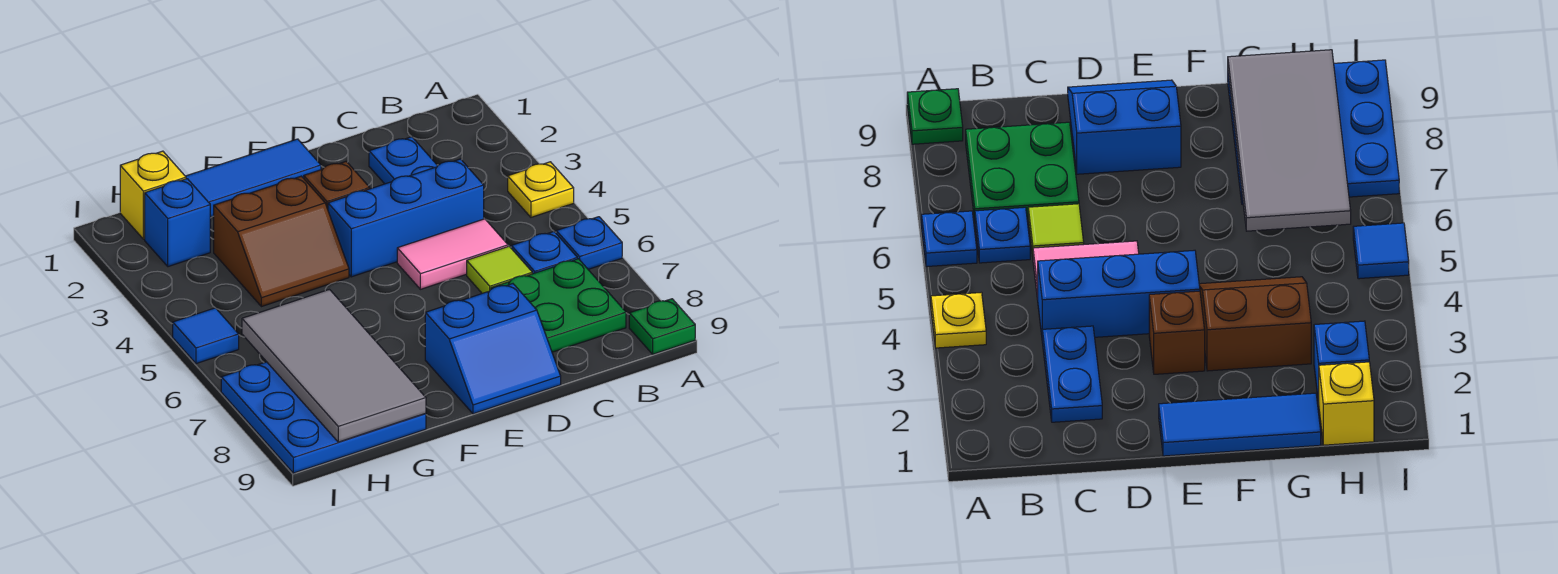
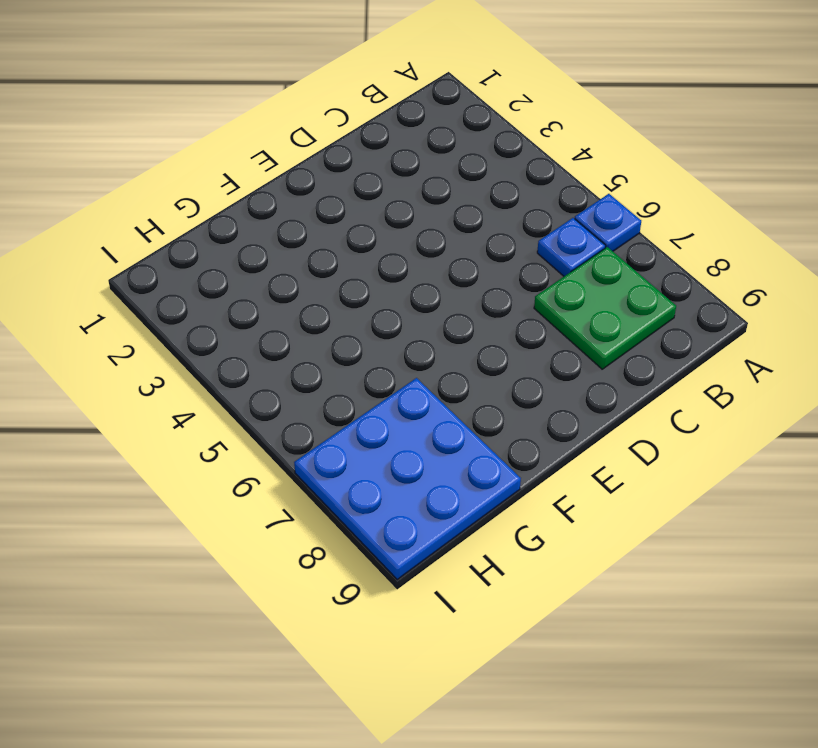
none -> yellow plate A4 level 1
none -> green plate A9 level 1
none -> blue plate C2:C3 level 1

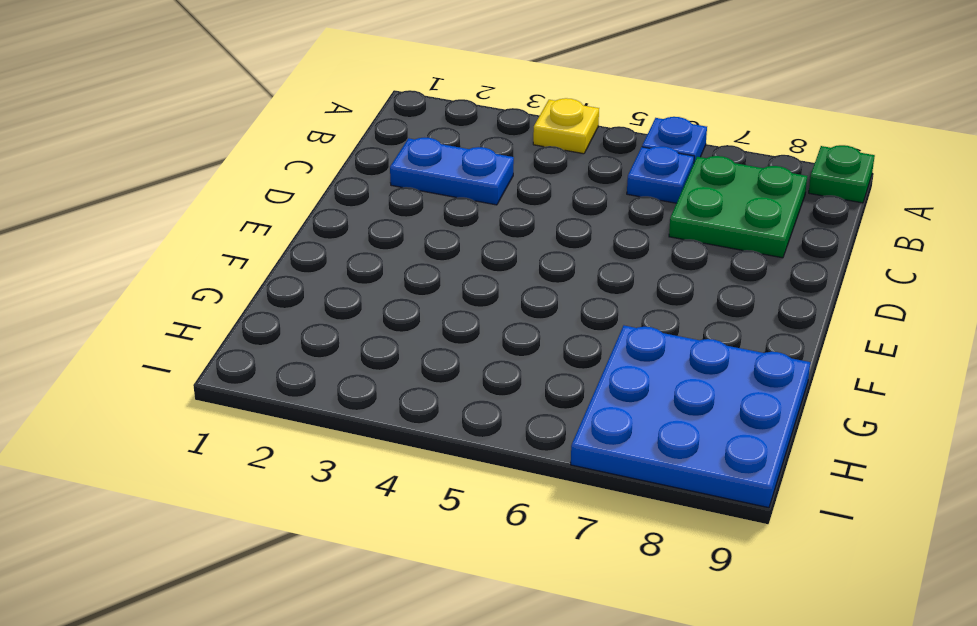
none -> blue brick C4:E4 level 1
none -> pink tile C5:D5 level 1
none -> lime tile C6 level 1

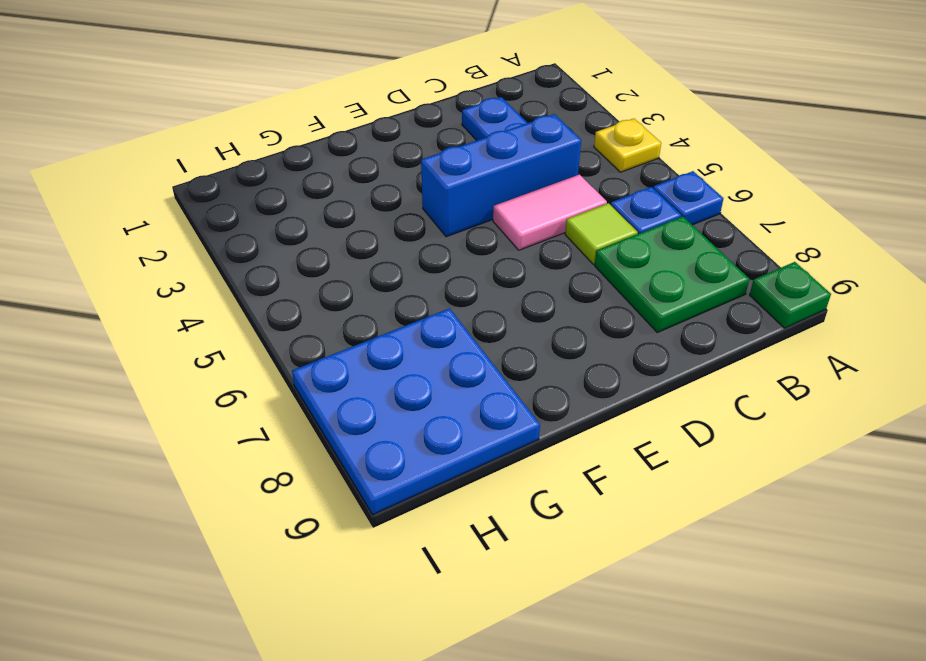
none -> blue slope D8:E9 level 1 top 8
none -> blue tile E1:G1 level 1
none -> brown brick E3 level 1

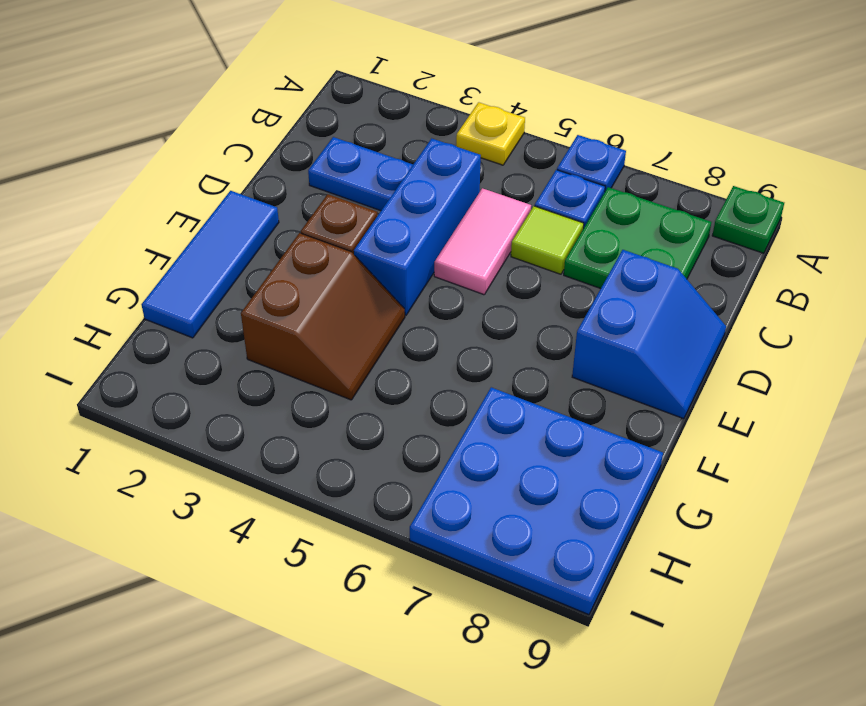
none -> yellow brick H1 level 1
none -> blue brick H2 level 1
none -> blue tile I5 level 1

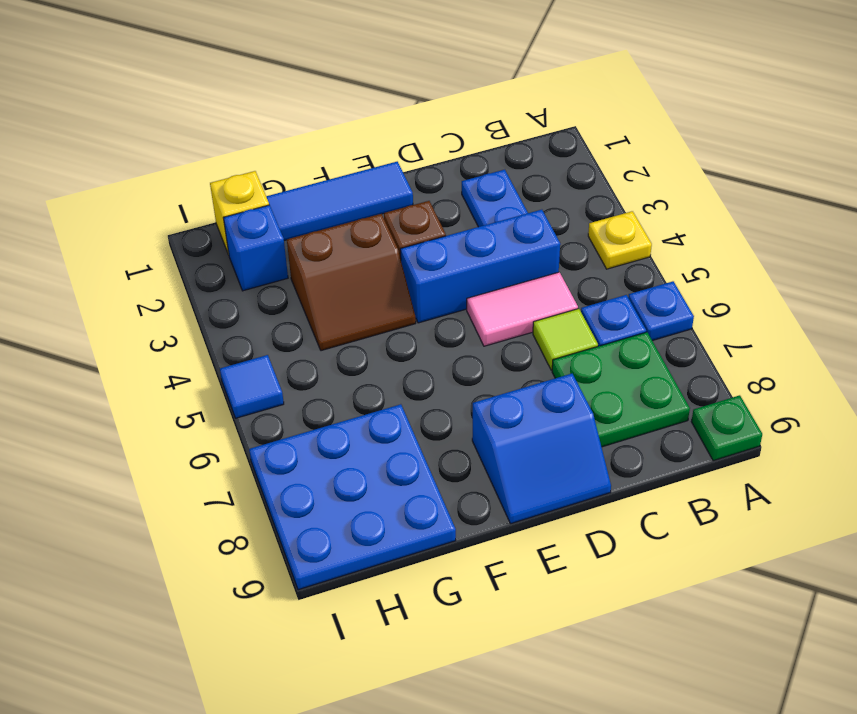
none -> grey tile G6:H9 level 2

